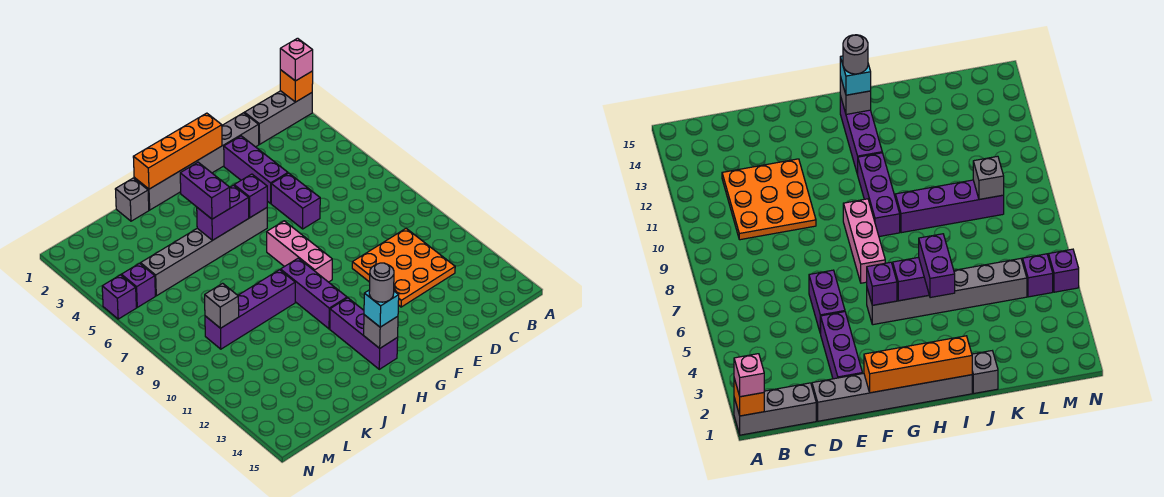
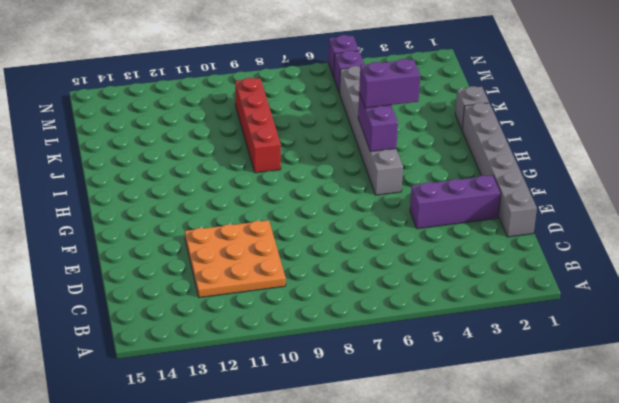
red brick I9:L9 level 1 -> purple brick I9:L9 level 1
none -> grey brick A1:C1 level 1
none -> purple brick E5:E6 level 1
none -> pink brick G7:G9 level 1

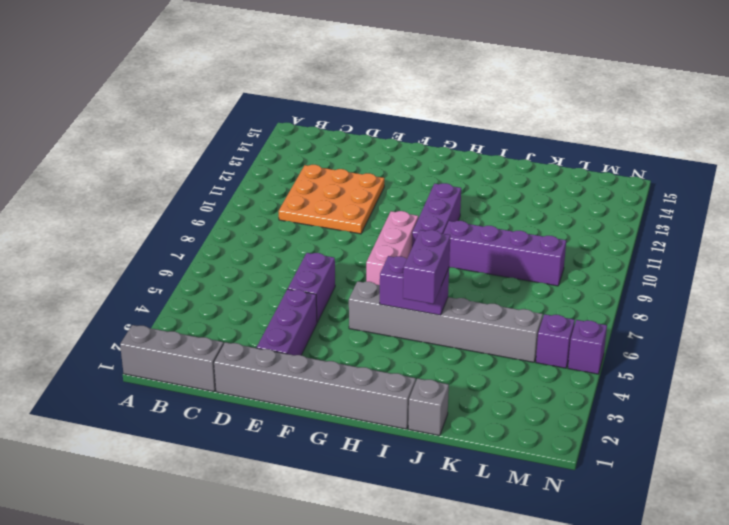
none -> purple brick H12:H14 level 1
none -> orange brick A1 level 2
none -> orange brick F1:I1 level 2

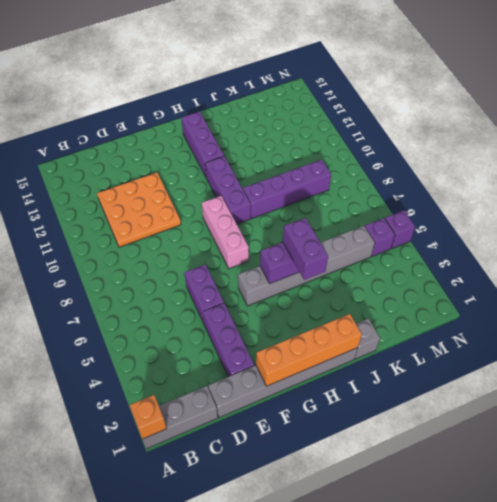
none -> purple brick G5 level 2
none -> grey brick H14 level 2
none -> grey brick L9 level 2

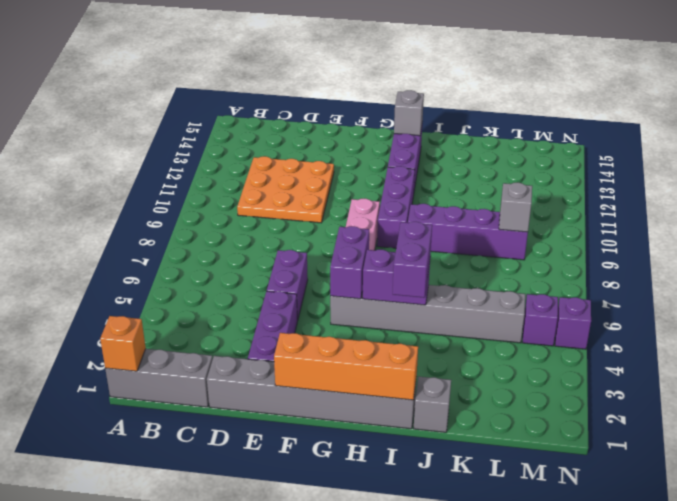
purple brick G5:G6 level 2 -> purple brick G5 level 2
none -> pink brick A1 level 3
none -> cyan brick H14 level 3
none -> grey round brick H14 level 4

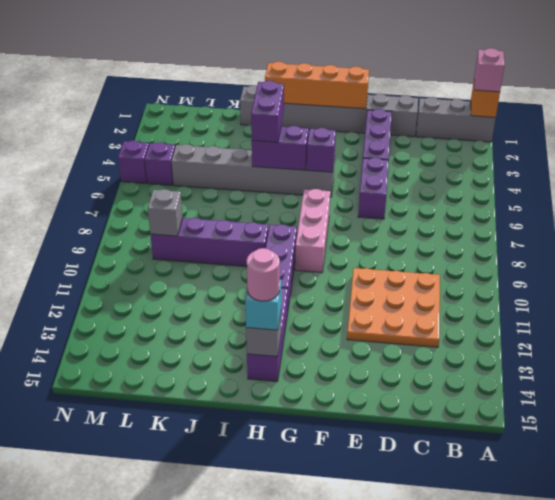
pink round brick H14 level 4 -> grey round brick H14 level 4

